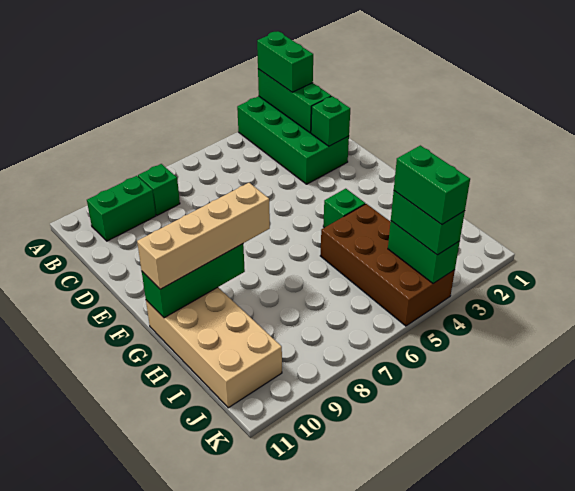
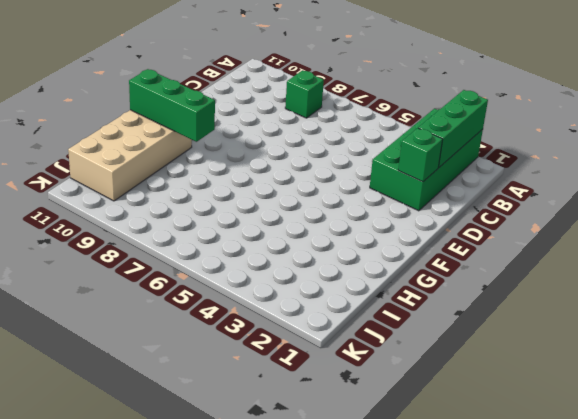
none -> green brick B9:B10 level 1
none -> green brick G4 level 1
none -> brown brick H4:K5 level 1

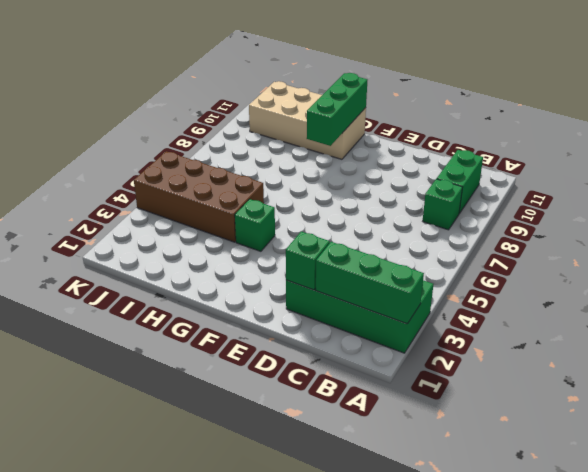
none -> green brick J4:K4 level 2
none -> green brick A2:B2 level 3
none -> tan brick G8:G11 level 3

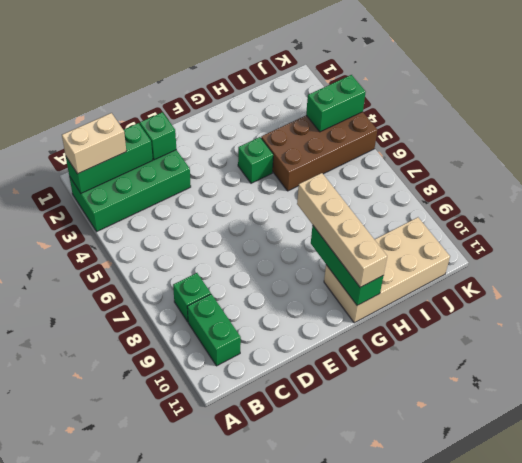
tan brick A2:B2 level 3 -> green brick A2:B2 level 3
none -> green brick J4:K4 level 3
none -> green brick J4:K4 level 4

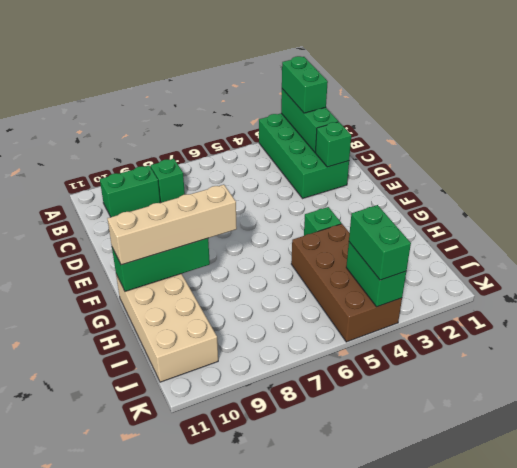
none -> green brick J4:K4 level 4

